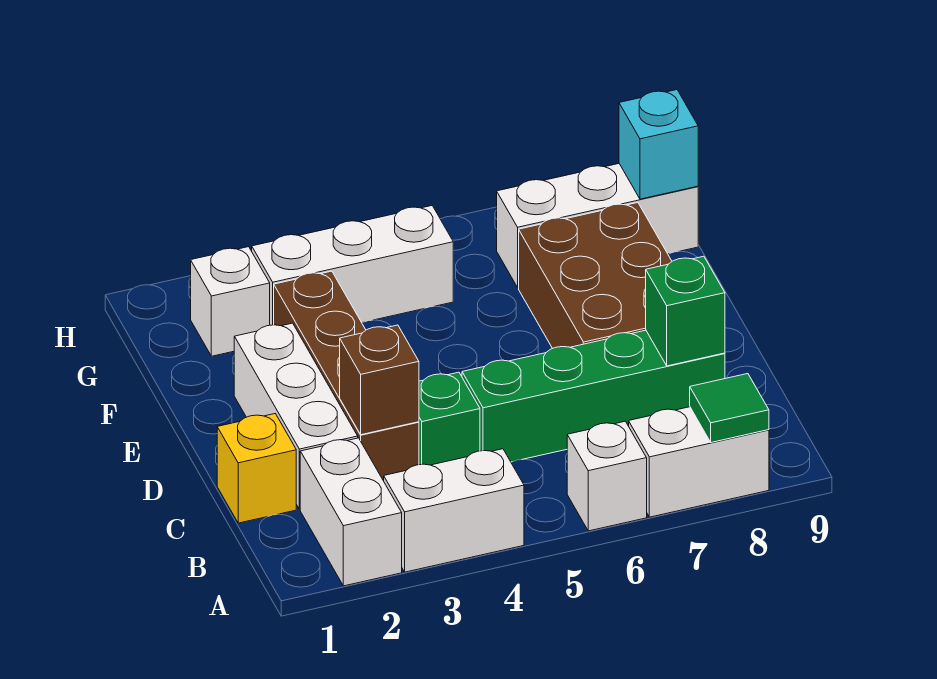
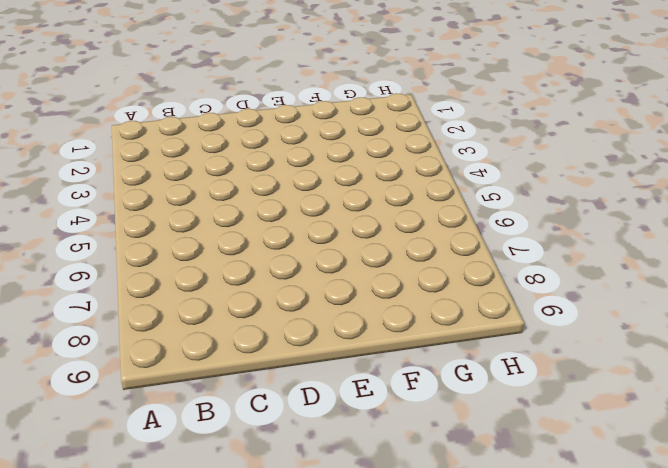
none -> white brick A2:B2 level 1
none -> white brick A3:A4 level 1
none -> white brick A6 level 1

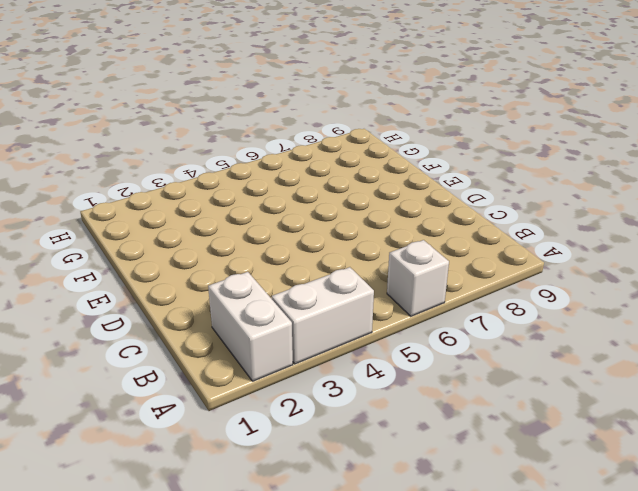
none -> white brick A7:A8 level 1
none -> yellow brick C1 level 1
none -> white brick C2:E2 level 1

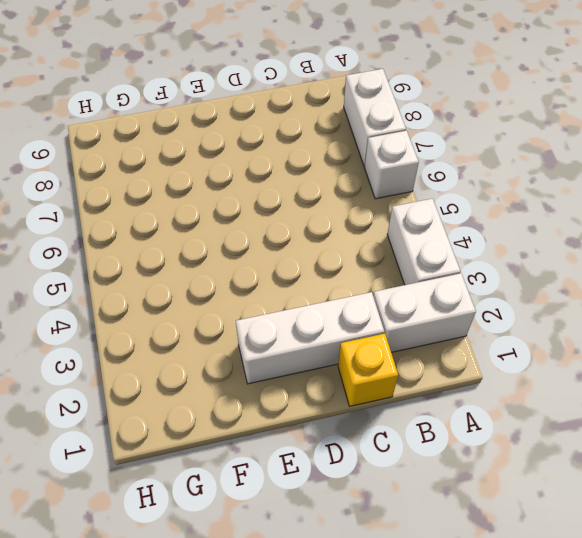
none -> brown brick C3:F3 level 1
none -> green brick C4 level 1
none -> green brick C5:C8 level 1

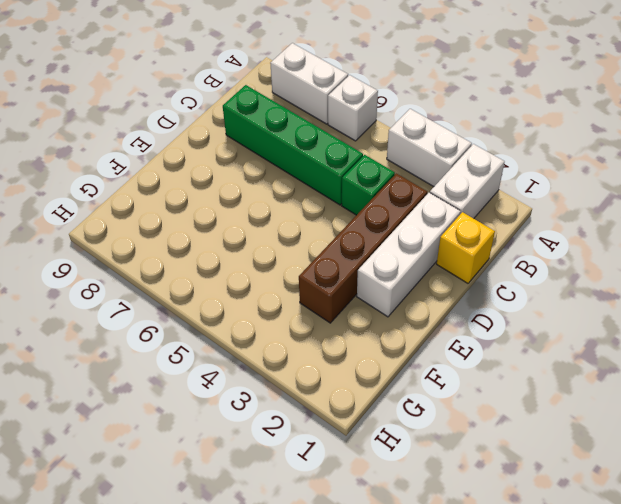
none -> brown brick D7:F8 level 1
none -> white brick G2 level 1
none -> white brick G3:G5 level 1

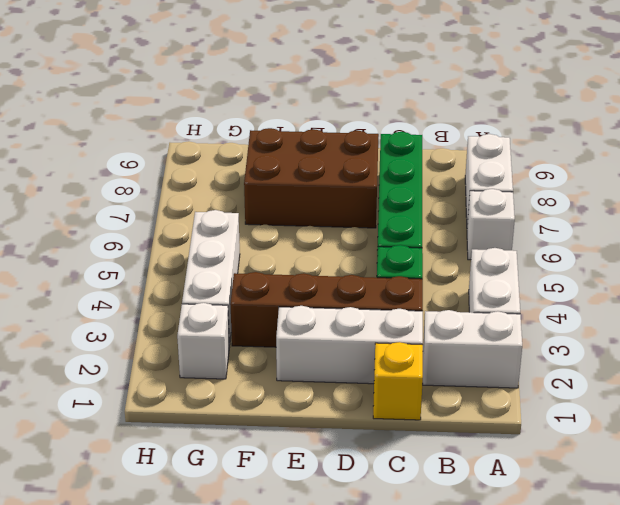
none -> white brick G7:G9 level 1
none -> green tile A8 level 2
none -> brown brick C3 level 2

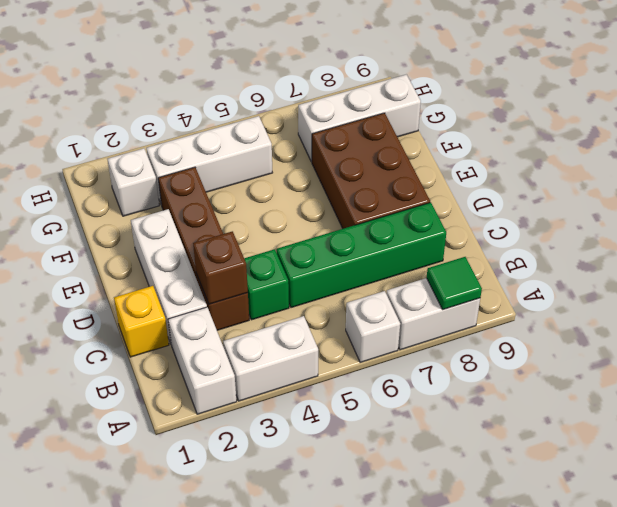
none -> green brick C8 level 2
none -> cyan brick G9 level 2

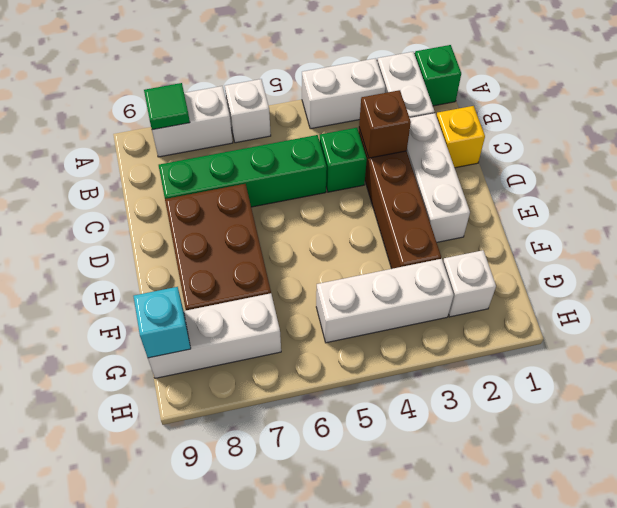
green brick A1 level 1 -> green brick C8 level 2

